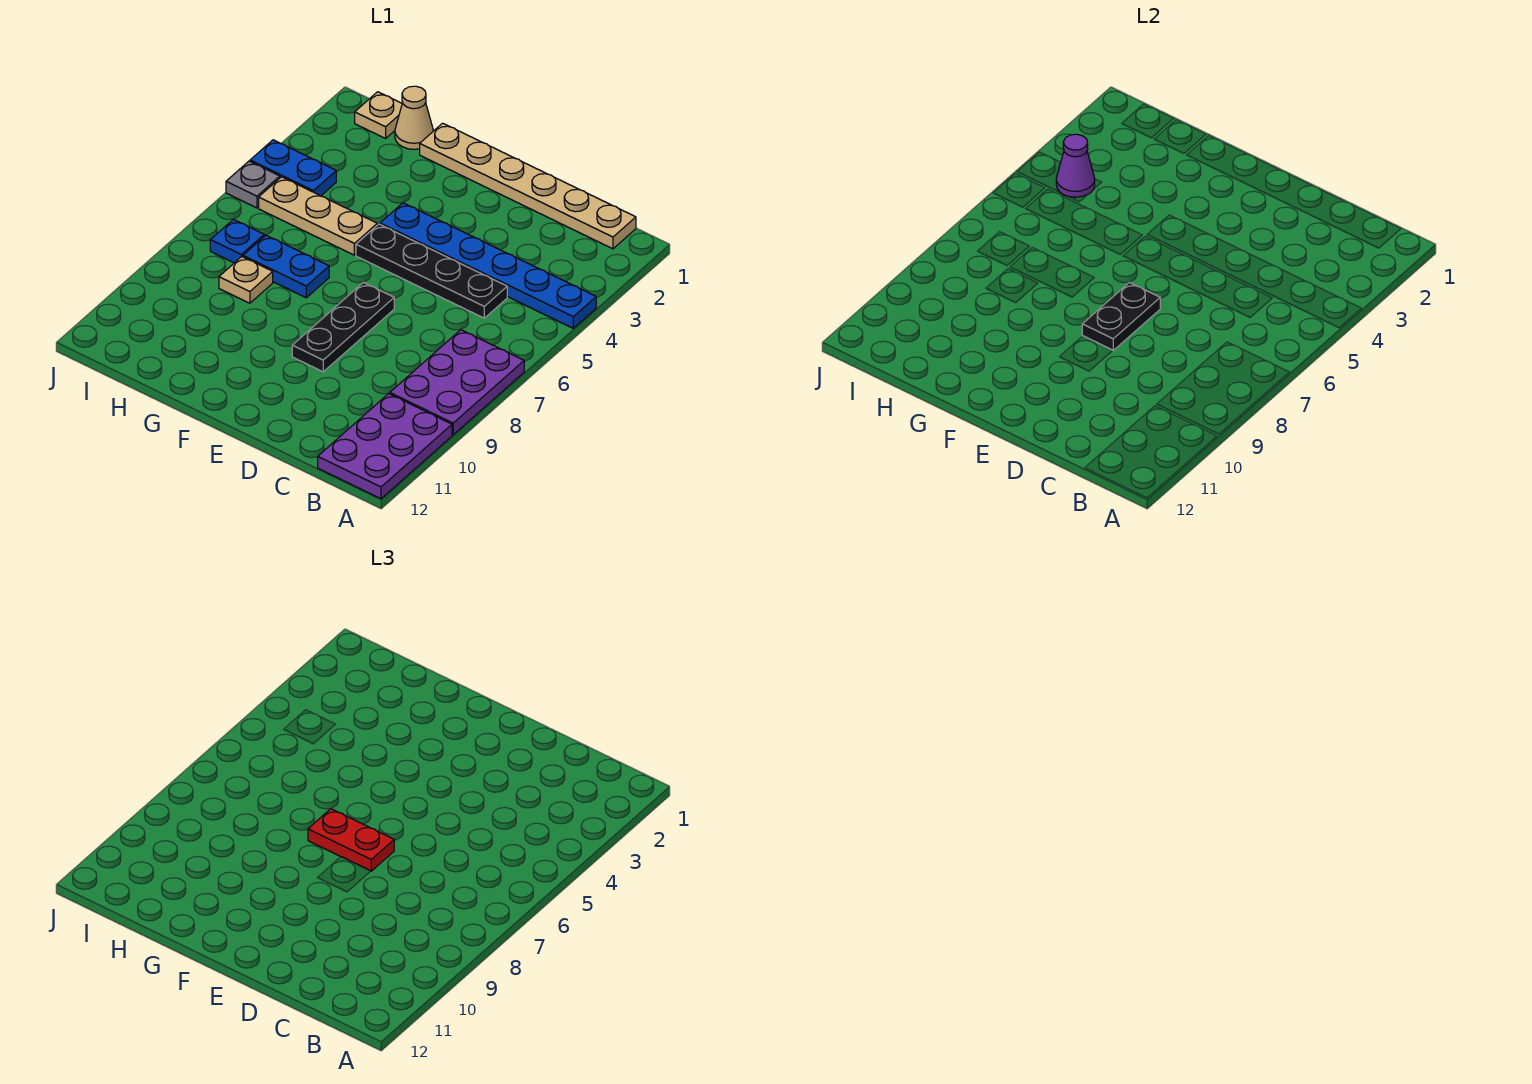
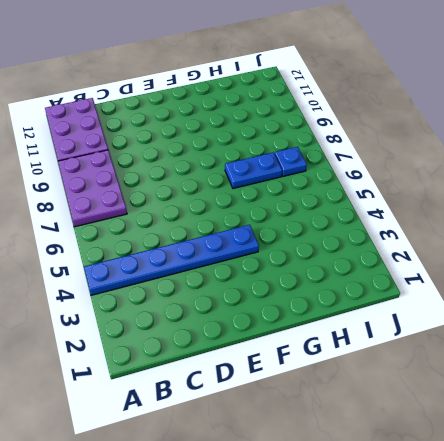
none -> tan plate B1:G1 level 1
none -> black plate C5:F5 level 1
none -> black plate E7:E9 level 1

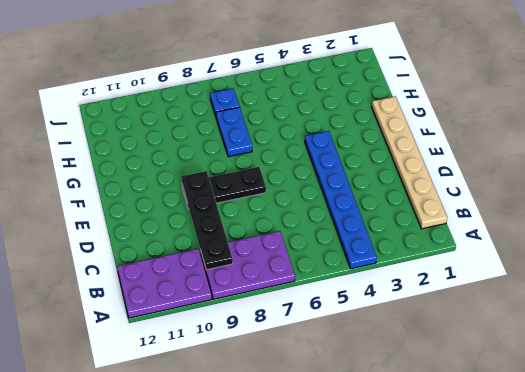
black plate B9:E9 level 2 -> black plate C5:F5 level 1
none -> tan plate G5:I5 level 1
none -> tan cone H1 level 1
none -> tan plate H8 level 1

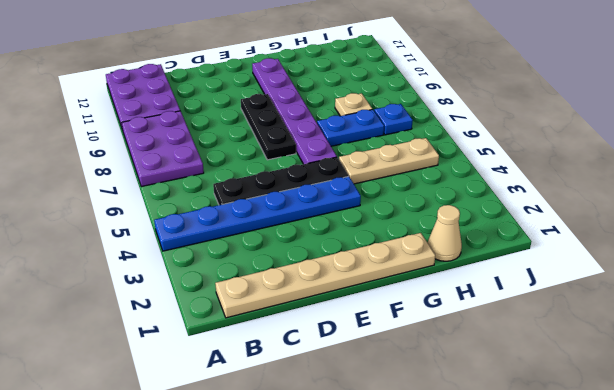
purple plate F6:F11 level 1 -> none
none -> tan plate I1 level 1
none -> blue plate I4:J4 level 1
none -> grey plate J5 level 1

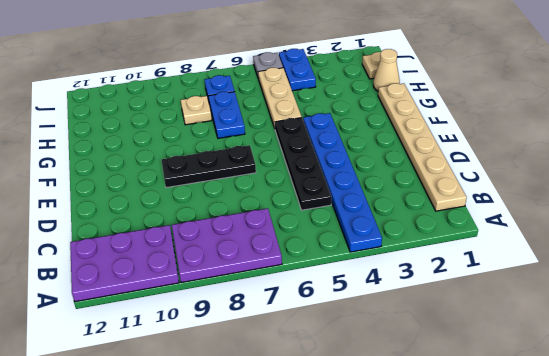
none -> black plate E7:E8 level 2
none -> purple cone I4 level 2
none -> red plate E7:F7 level 3

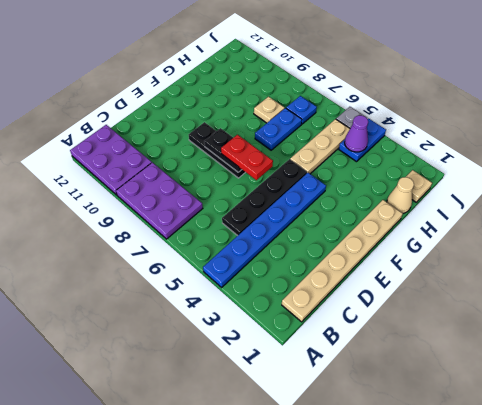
red plate E6:E7 level 3 -> red plate E7:F7 level 3

